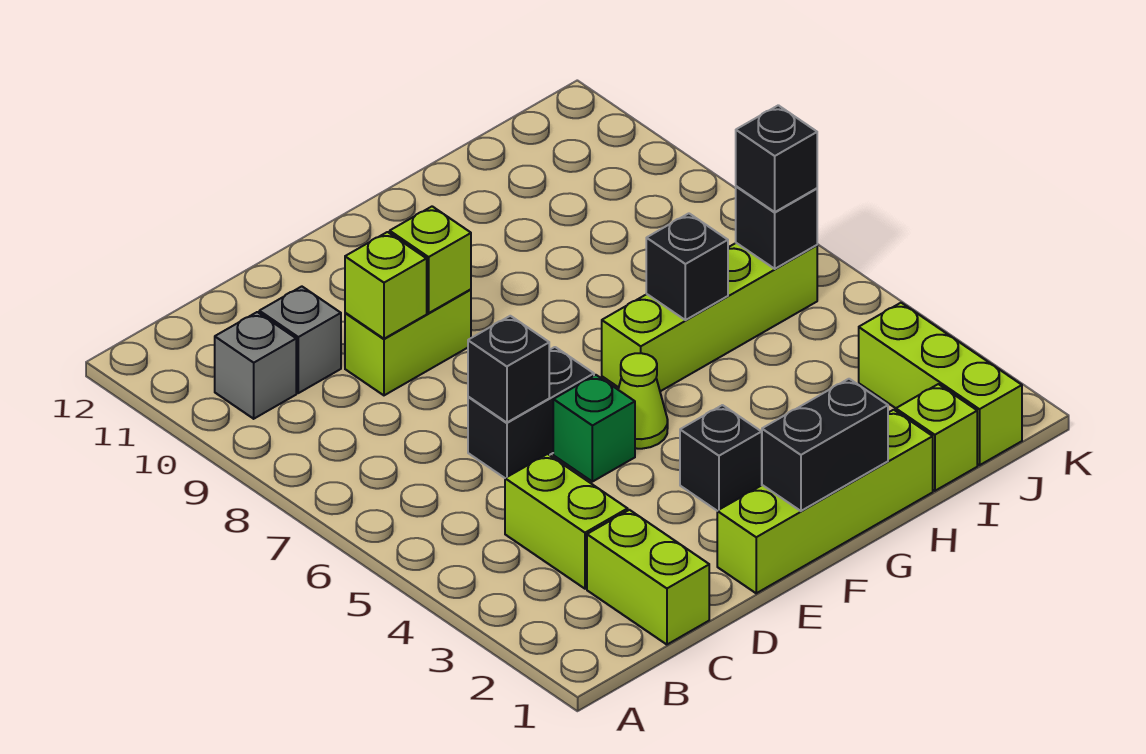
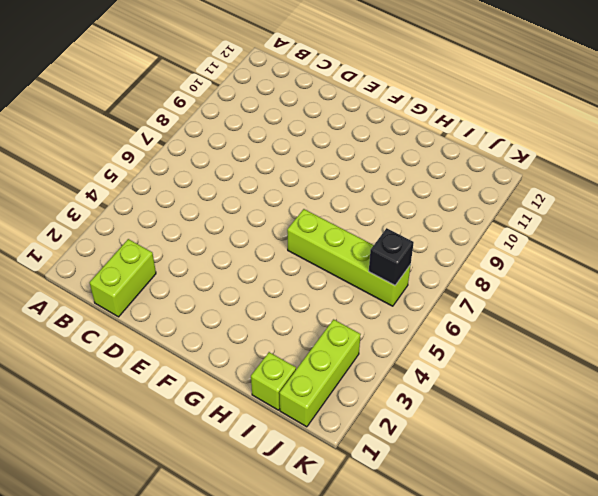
none -> grey brick B10 level 1
none -> lime brick C3:C4 level 1
none -> grey brick C10 level 1

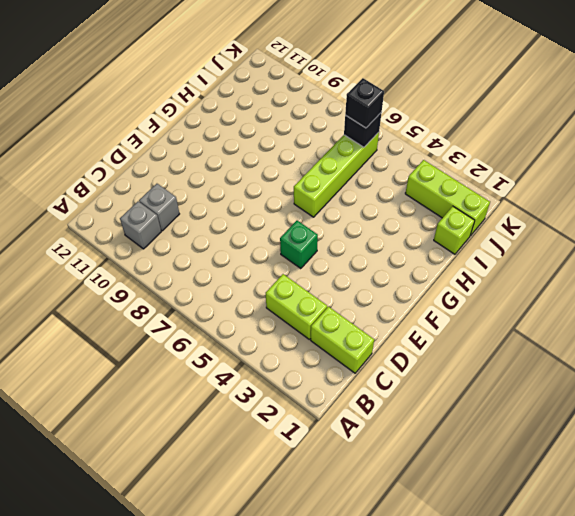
none -> black brick D6:E6 level 1
none -> lime brick D9:E9 level 1
none -> lime brick E1:H1 level 1

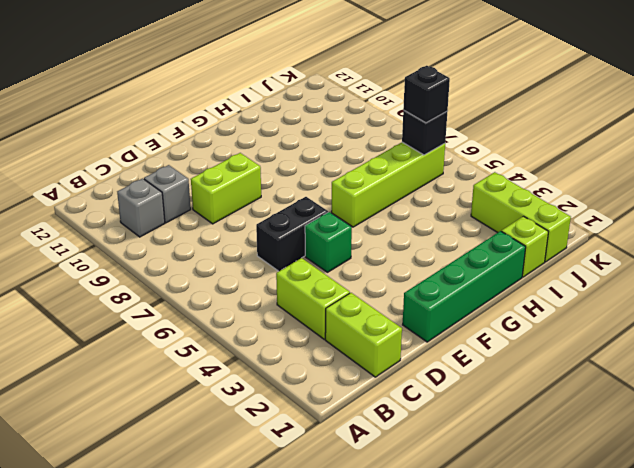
green brick E1:H1 level 1 -> lime brick E1:H1 level 1
none -> black brick F3 level 1
none -> lime cone F5 level 1
none -> black brick D6 level 2

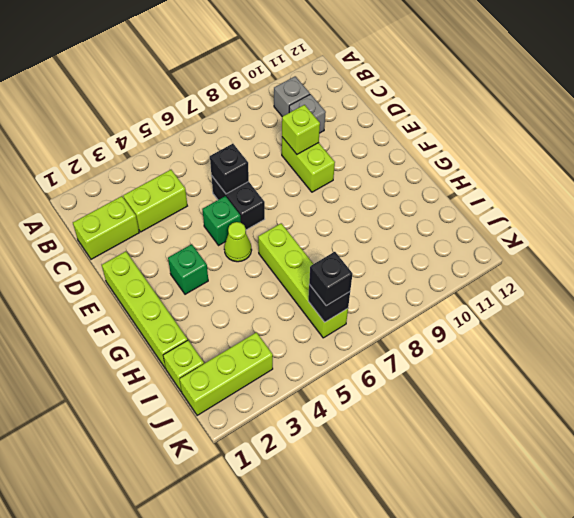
green brick F3 level 1 -> black brick F3 level 1
none -> lime brick E9 level 2
none -> black brick F1:G1 level 2
none -> black brick H6 level 2

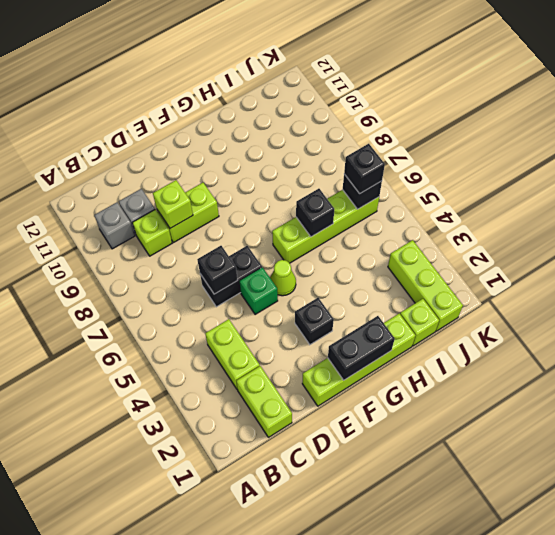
lime brick C9 level 1 -> lime brick E9 level 2

